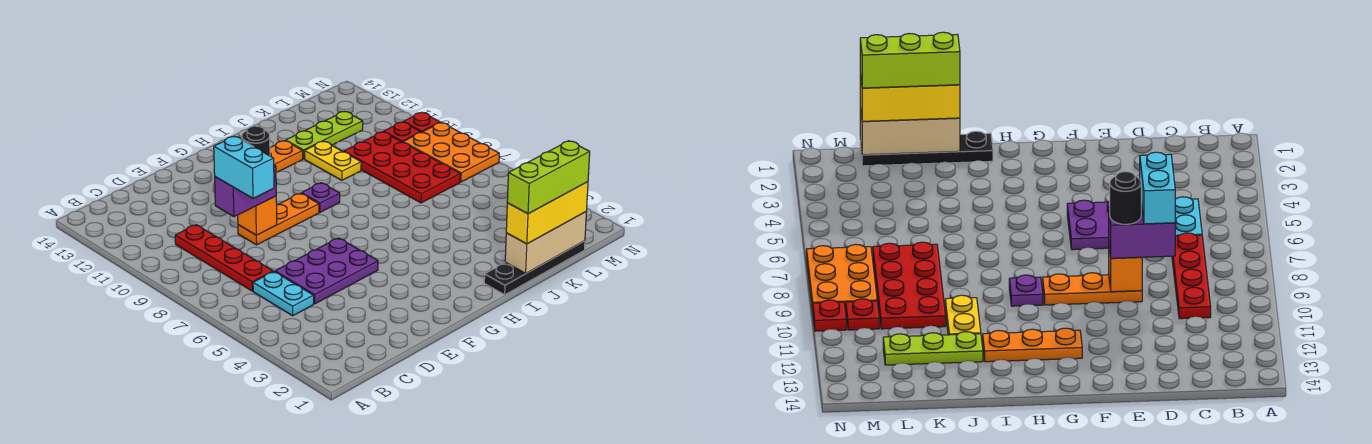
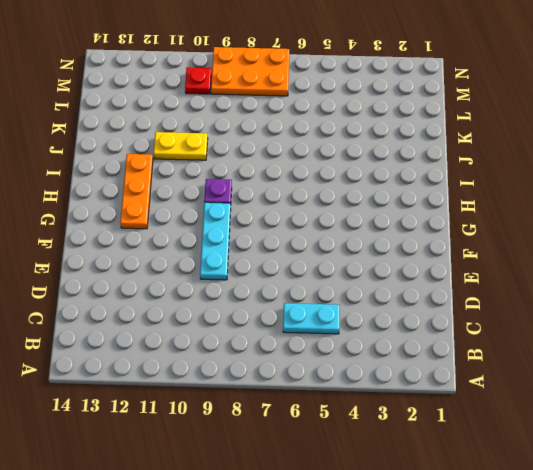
cyan plate E9:G9 level 1 -> orange plate E9:G9 level 1
none -> red plate C7:C10 level 1
none -> purple plate D5:F6 level 1
none -> black plate I1:L1 level 1

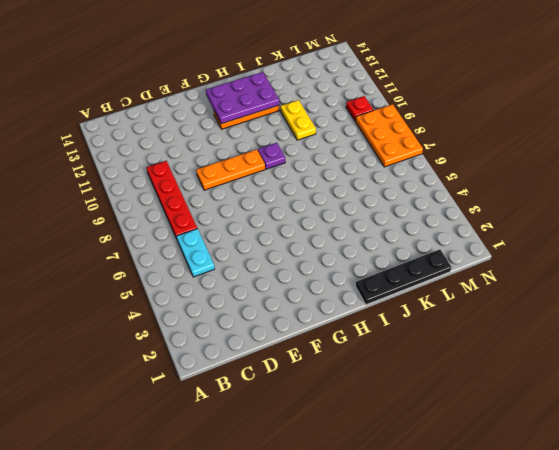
purple plate G12:I13 level 2 -> purple plate D5:F6 level 1
none -> lime plate J12:L12 level 1
none -> red plate K7:L10 level 1
none -> red plate N10 level 1

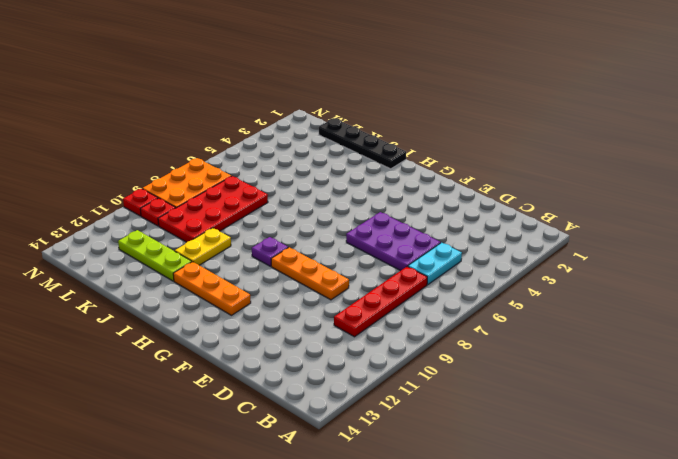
none -> orange brick E9 level 2
none -> tan brick J1:L1 level 2
none -> purple brick D9:E9 level 3

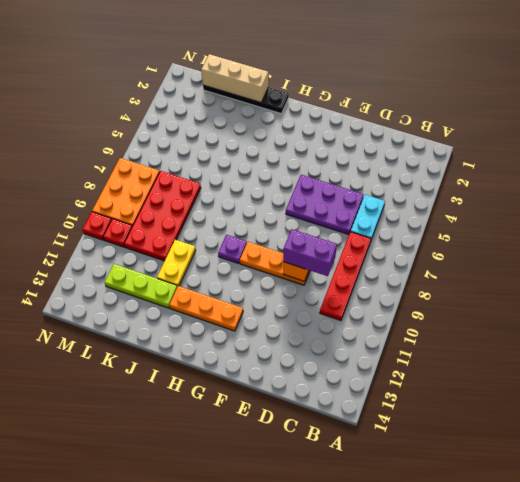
none -> yellow brick J1:L1 level 3
none -> cyan brick D8:D9 level 4
none -> black round brick E9 level 4

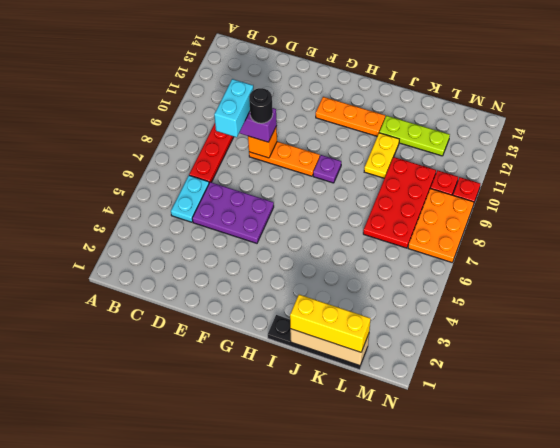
none -> lime brick J1:L1 level 4

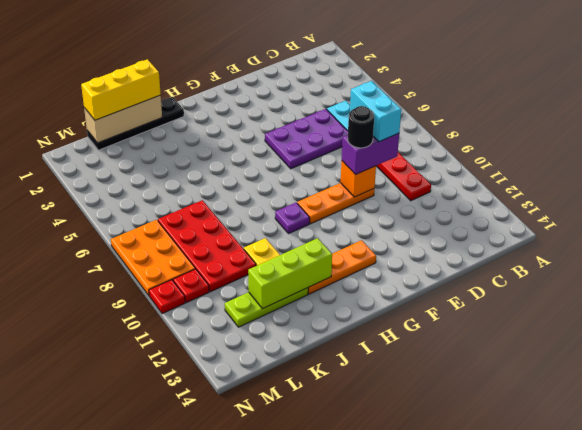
lime brick I12:K12 level 2 -> lime brick J1:L1 level 4

